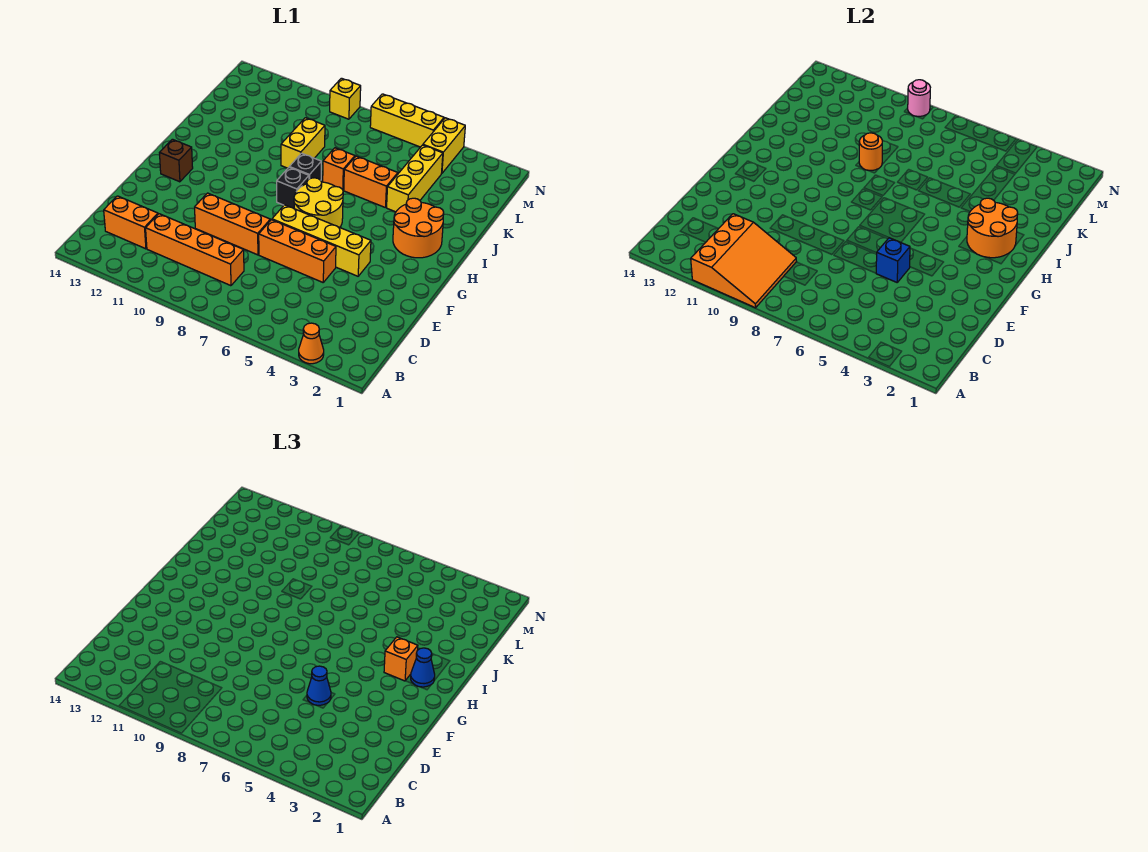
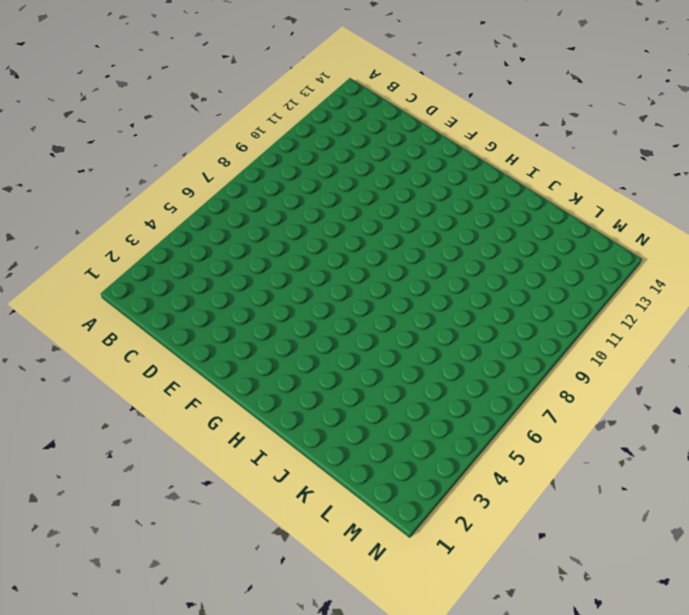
none -> orange cone A3 level 1
none -> orange brick C8:C11 level 1
none -> orange brick C12:C13 level 1

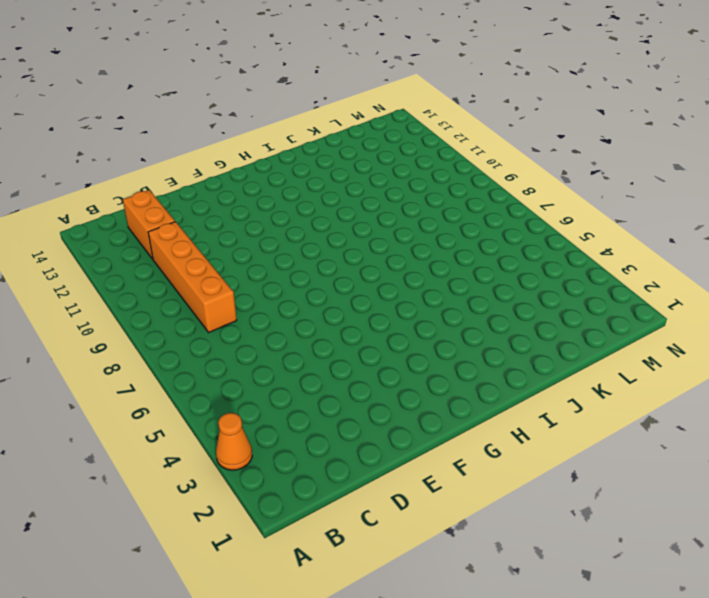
none -> orange brick E5:E7 level 1
none -> orange brick E8:E10 level 1
none -> yellow brick F4:F7 level 1

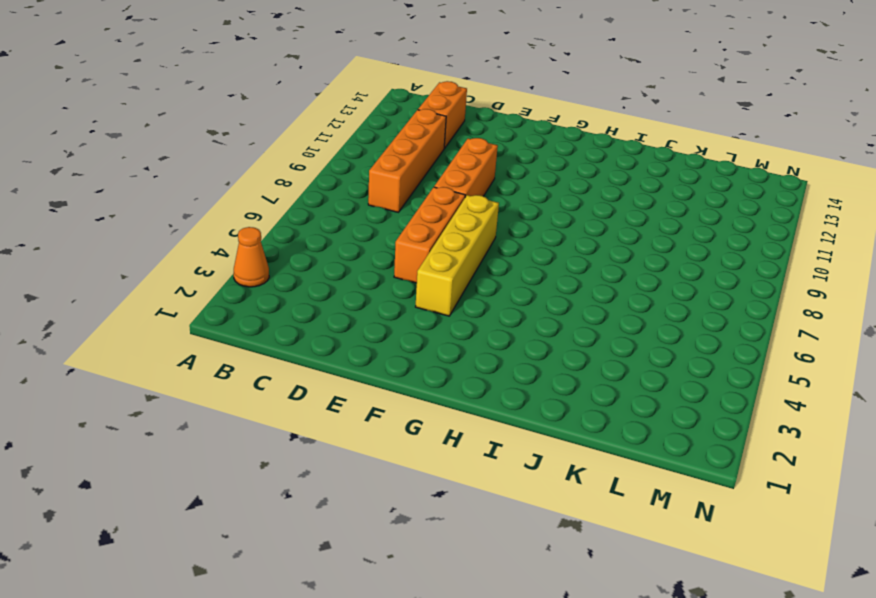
none -> yellow round brick G6:H7 level 1
none -> brown brick G13 level 1
none -> orange round brick H2:I3 level 1

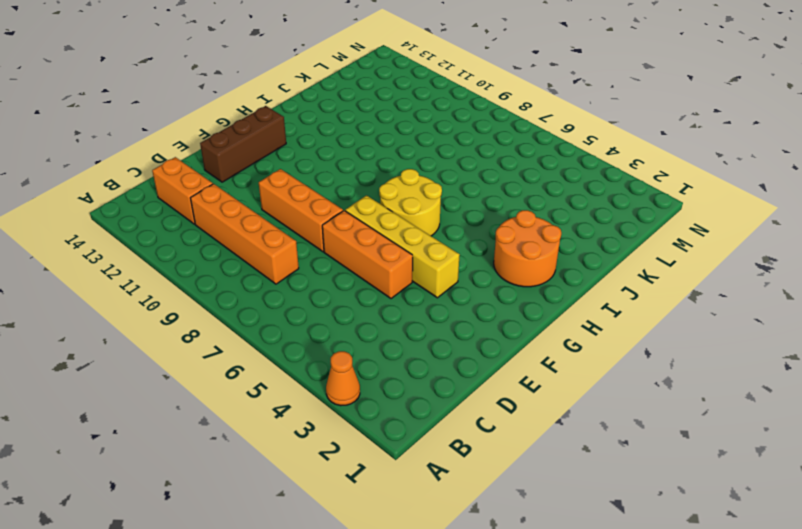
brown brick E13:G13 level 1 -> brown brick G13 level 1
none -> black brick H8 level 1
none -> black brick I8 level 1
none -> yellow brick J4:L4 level 1

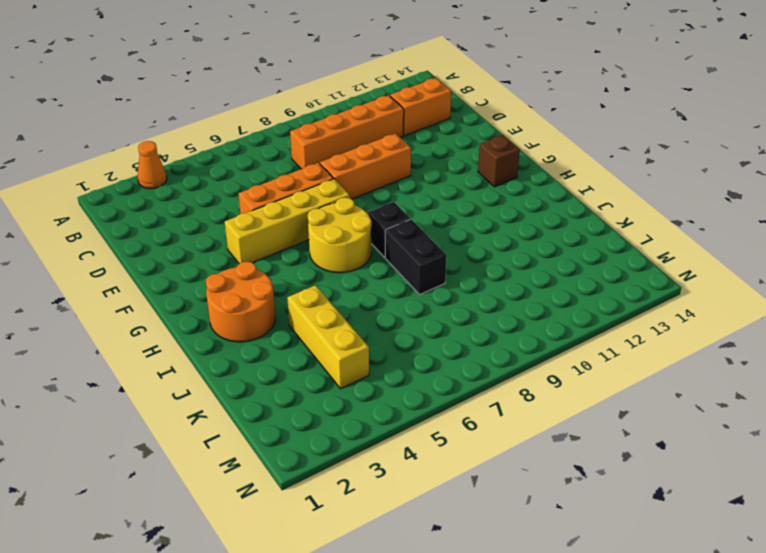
black brick I8:J8 level 1 -> black brick I8 level 1
none -> orange brick J5:J6 level 1
none -> orange brick J7 level 1
none -> yellow brick J9:K9 level 1

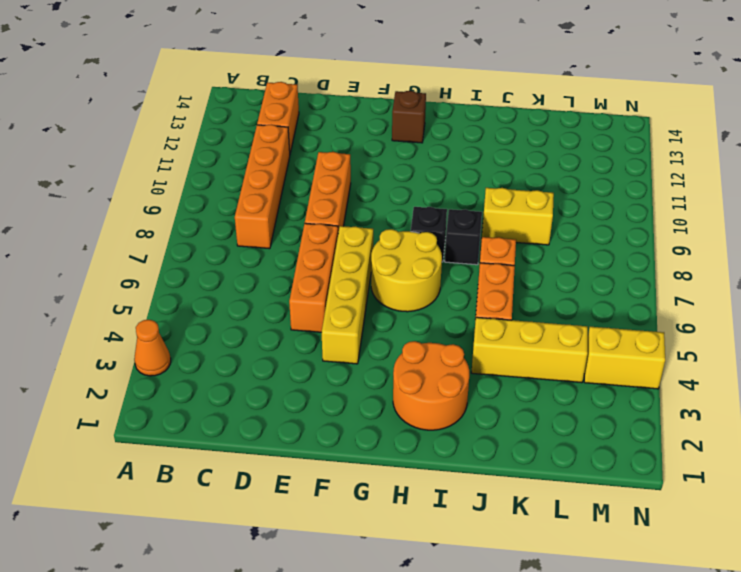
none -> yellow brick N5:N7 level 1
none -> yellow brick N9 level 1
none -> orange slope A9:C11 level 2 top 11

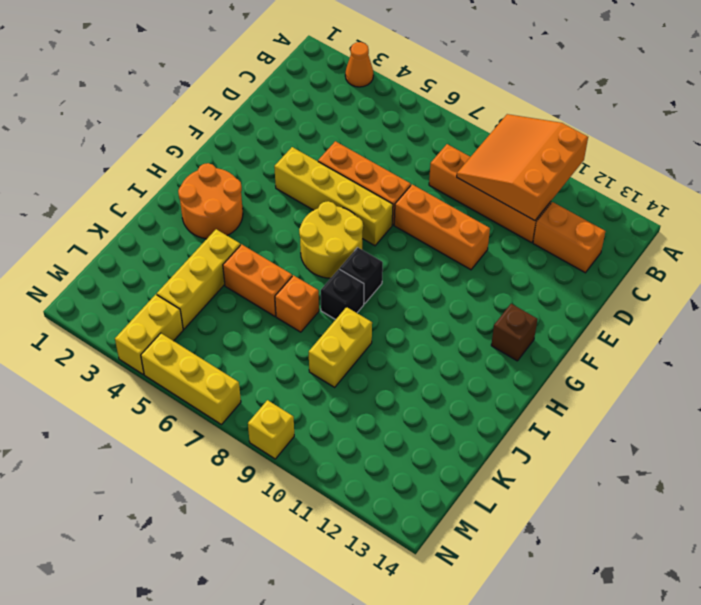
none -> blue brick E5 level 2
none -> orange round brick H2:I3 level 2
none -> orange round brick J9 level 2

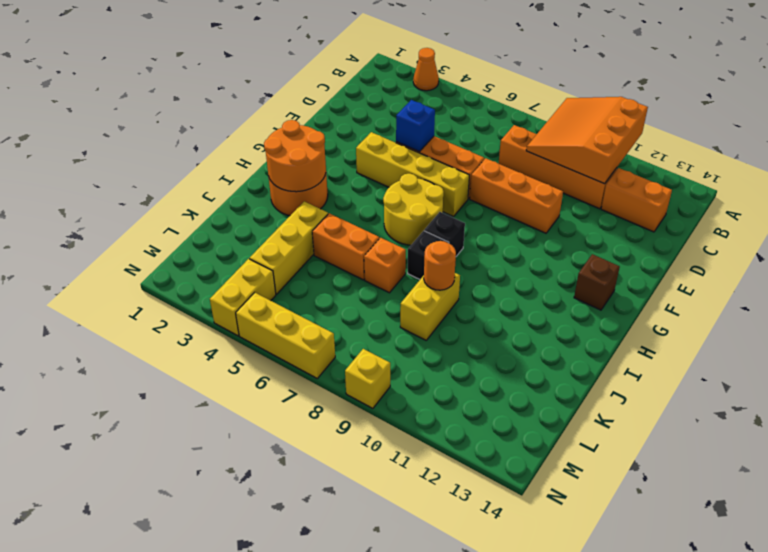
none -> pink round brick N9 level 2
none -> blue cone E5 level 3
none -> blue cone H2 level 3

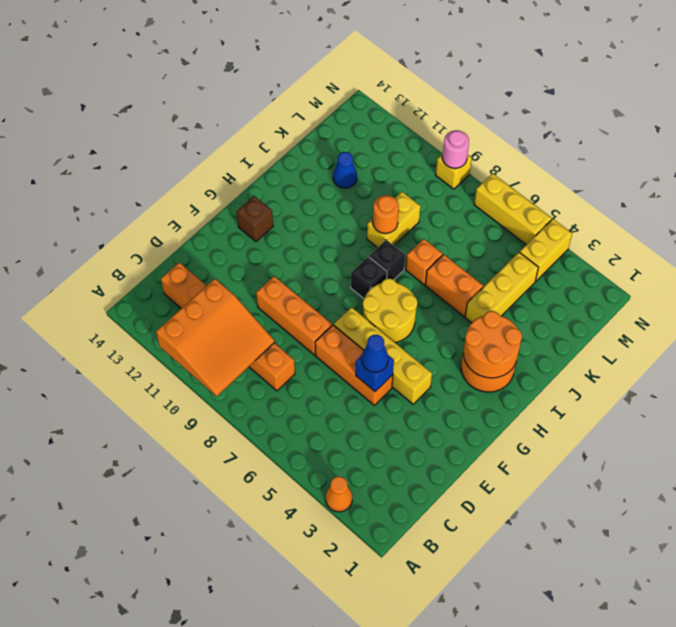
blue cone K12 level 1 -> blue cone H2 level 3
none -> orange brick H3 level 3

